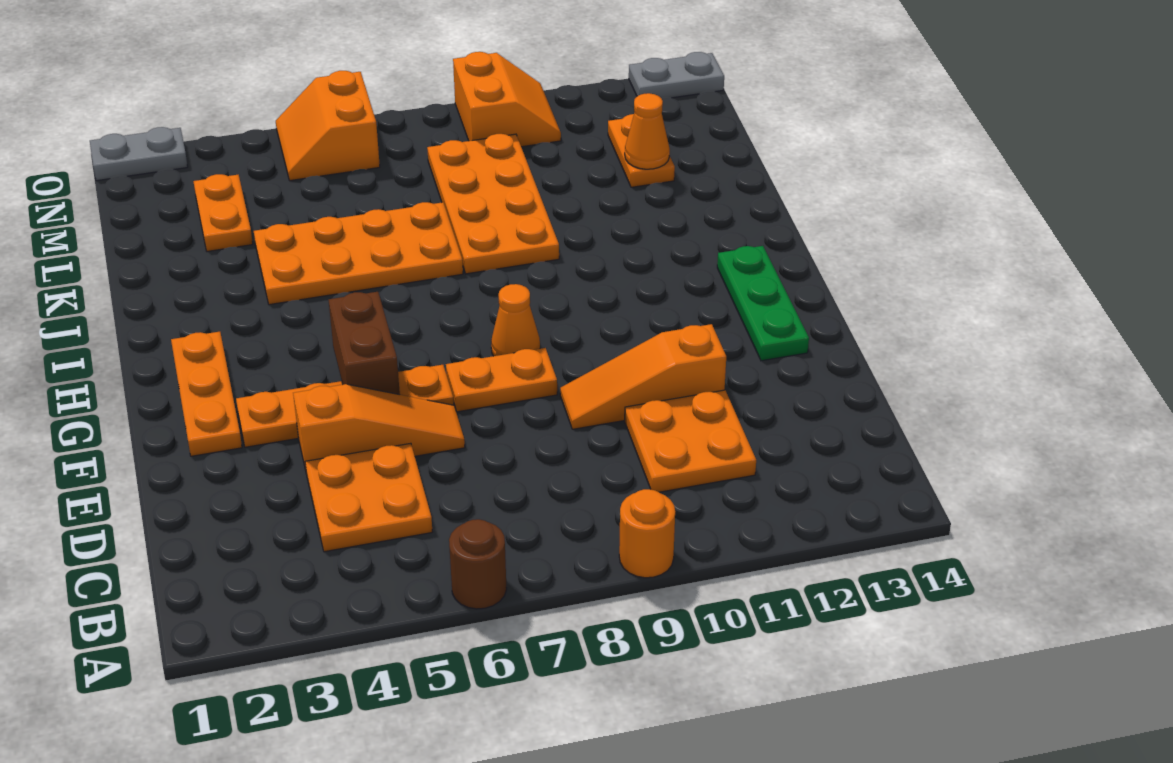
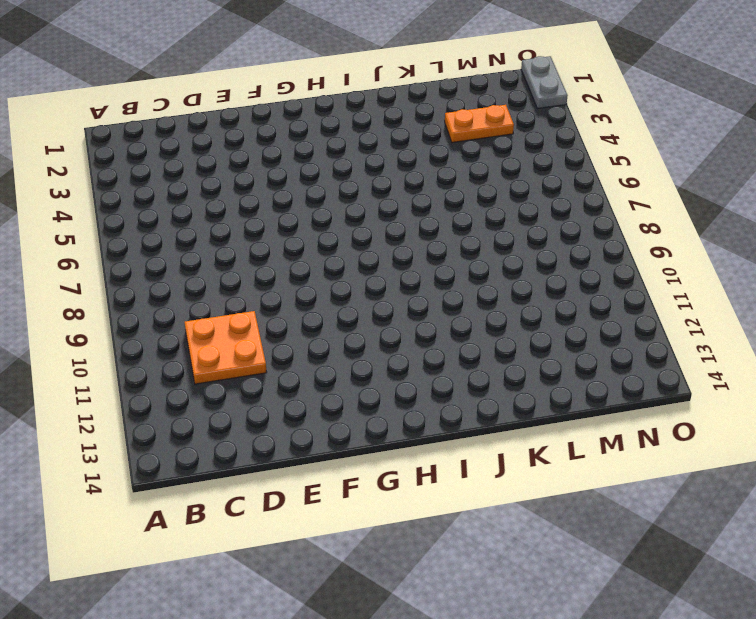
none -> brown round brick A6 level 1
none -> orange round brick A9 level 1
none -> orange plate C4:D5 level 1

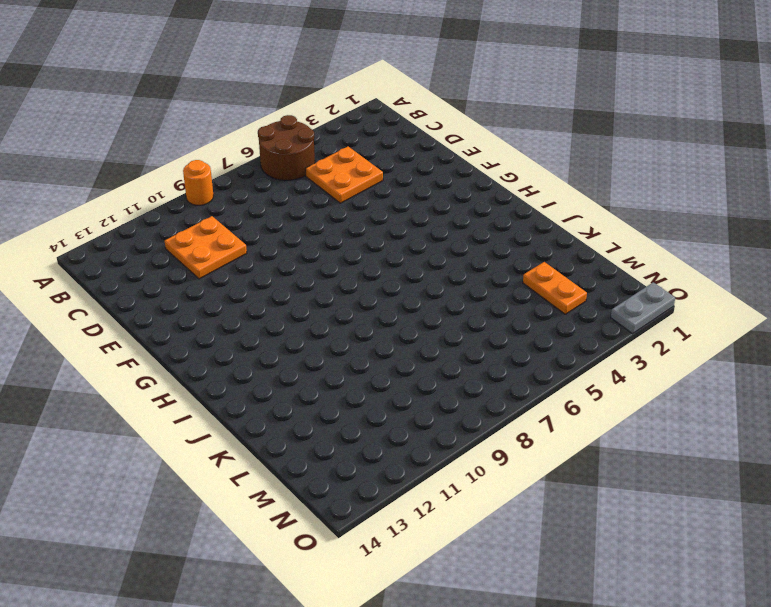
brown round brick A5:B6 level 1 -> brown round brick A6 level 1
none -> orange slope E4:E6 level 1 top 4
none -> orange slope E9:E11 level 1 top 11
none -> orange plate F2:H2 level 1

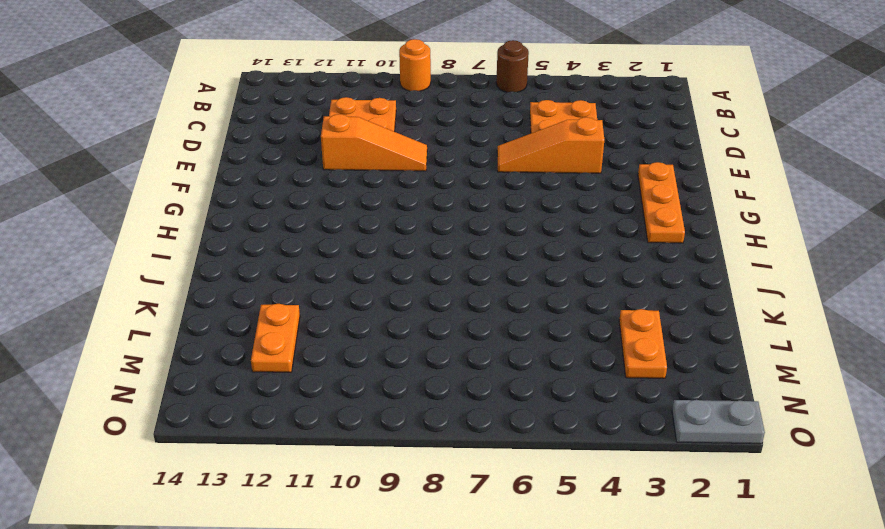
none -> orange plate F3:F6 level 1
none -> orange plate F7:F8 level 1
none -> green plate F13:H13 level 1

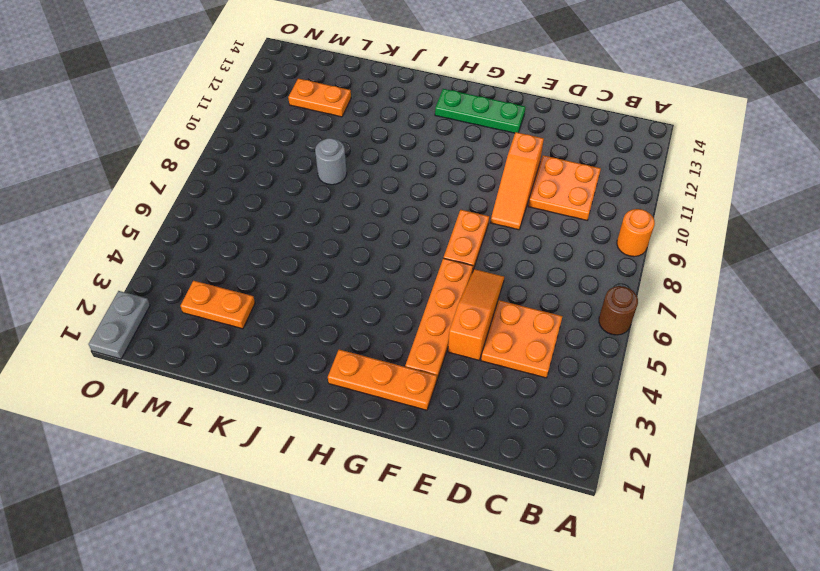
grey round brick K9 level 1 -> orange plate J8:M9 level 1
none -> orange cone G8 level 1
none -> orange plate J4:K7 level 1
none -> orange slope N5:O6 level 1 top 6

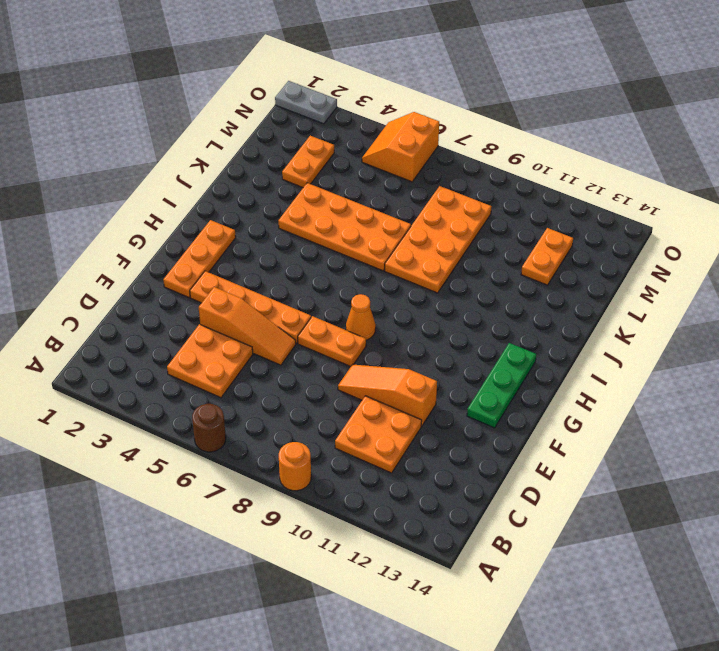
none -> orange slope N9:O10 level 1 top 9
none -> grey plate O13:O14 level 1
none -> brown brick F5:G5 level 2

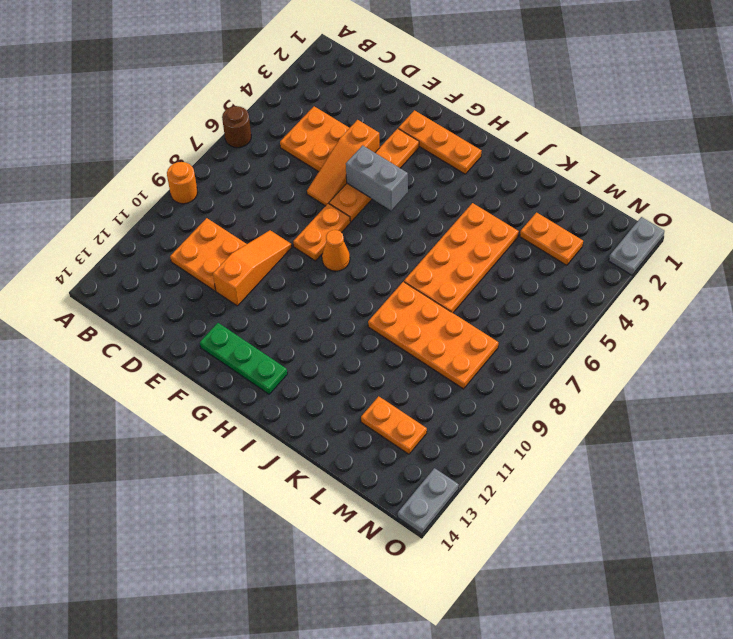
grey brick F5:G5 level 2 -> brown brick F5:G5 level 2
none -> orange slope N5:O6 level 1 top 6
none -> orange slope N9:O10 level 1 top 9
none -> orange cone L12 level 2

